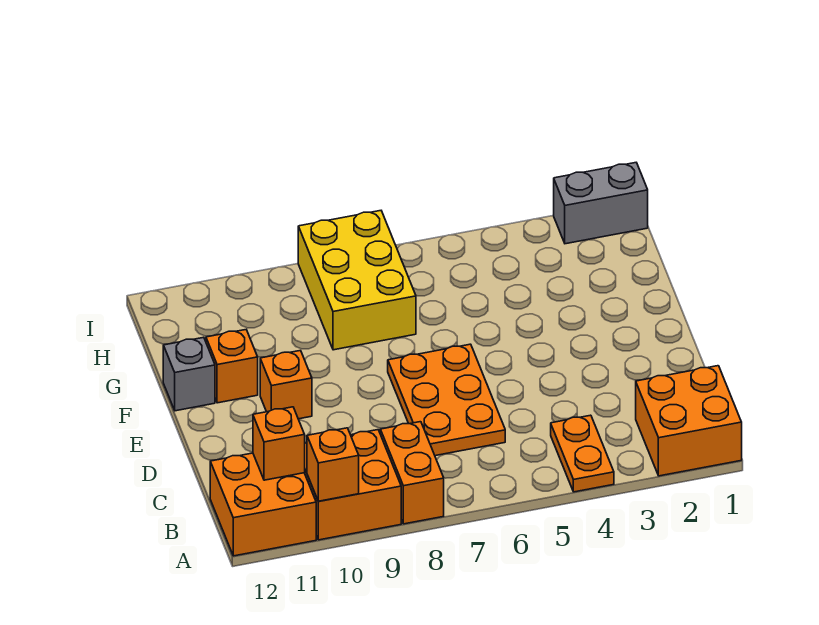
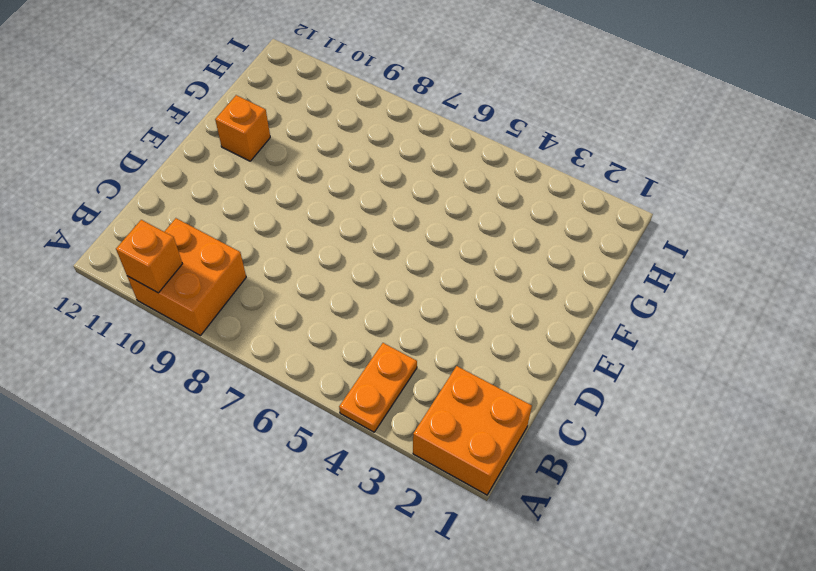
none -> orange brick A8:B8 level 1
none -> orange brick A11:B12 level 1
none -> orange plate C6:E7 level 1

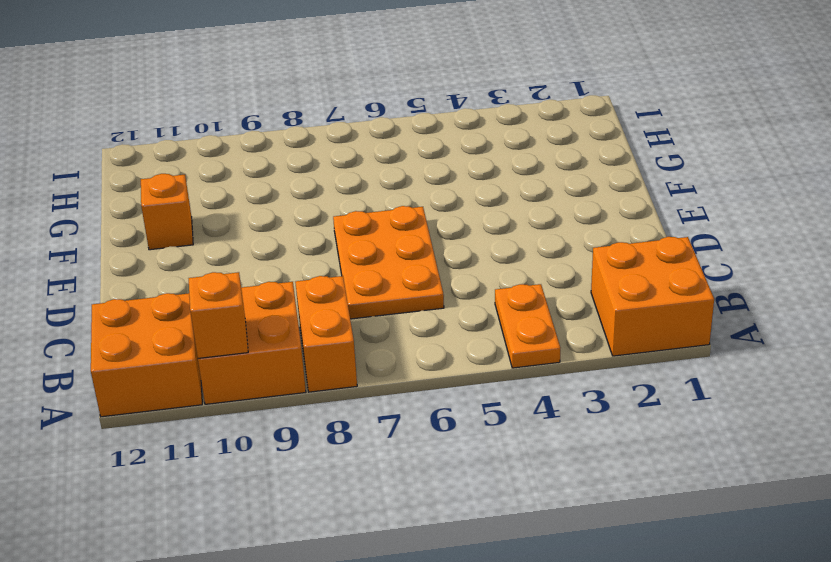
none -> orange brick E10 level 1
none -> grey brick F12 level 1
none -> yellow brick G7:I8 level 1

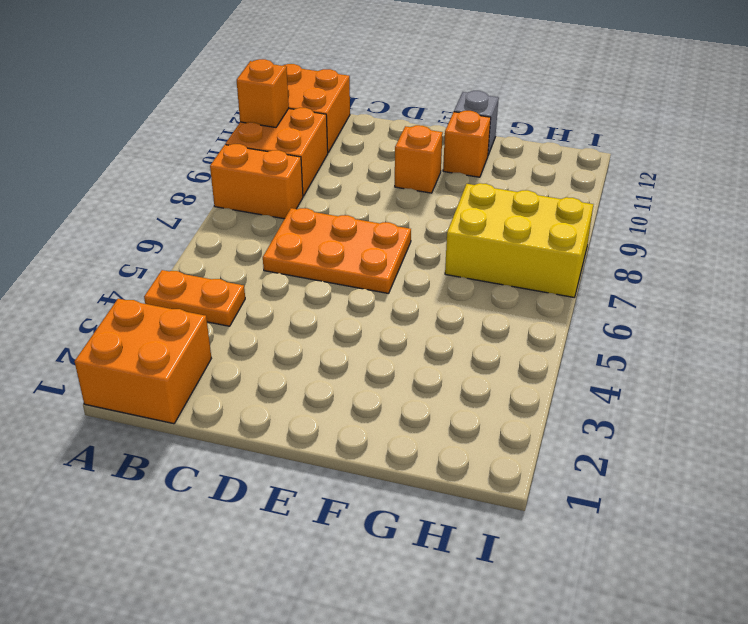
none -> grey brick I1:I2 level 1
none -> orange brick B11 level 2

